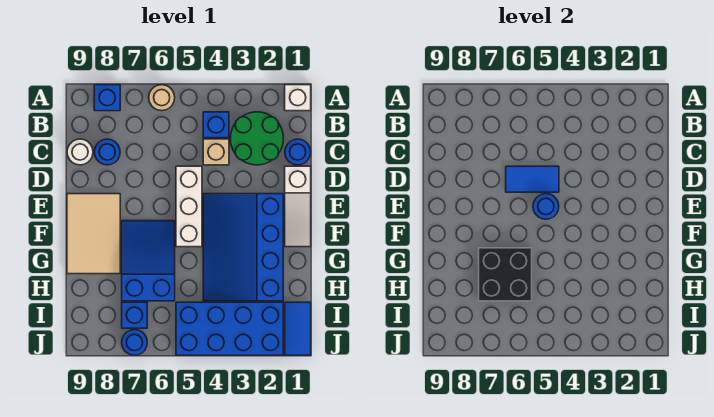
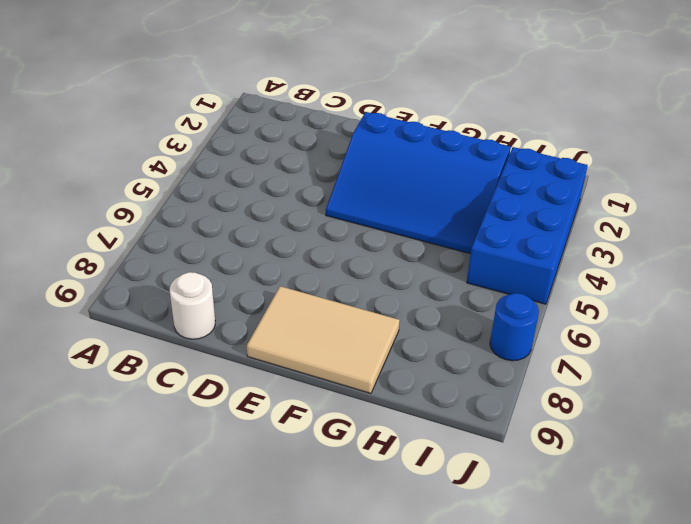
none -> white brick A1 level 1
none -> tan round brick A6 level 1
none -> blue brick A8 level 1

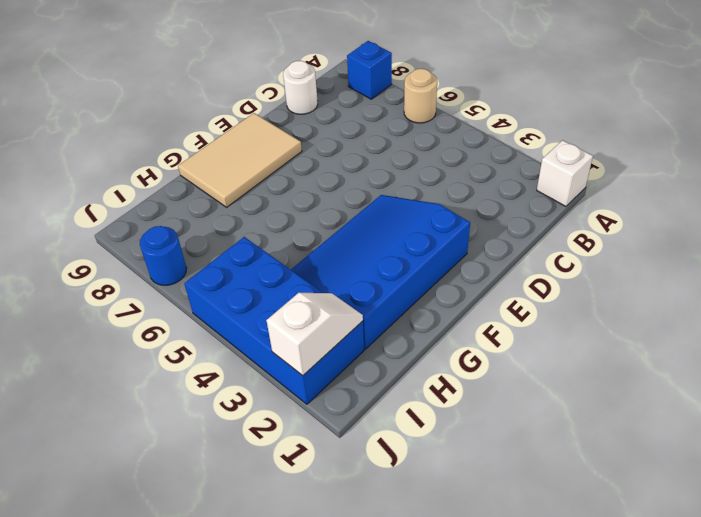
white slope I2:J2 level 2 top J -> none
none -> green round brick B2:C3 level 1
none -> blue brick B4 level 1
none -> blue round brick C1 level 1

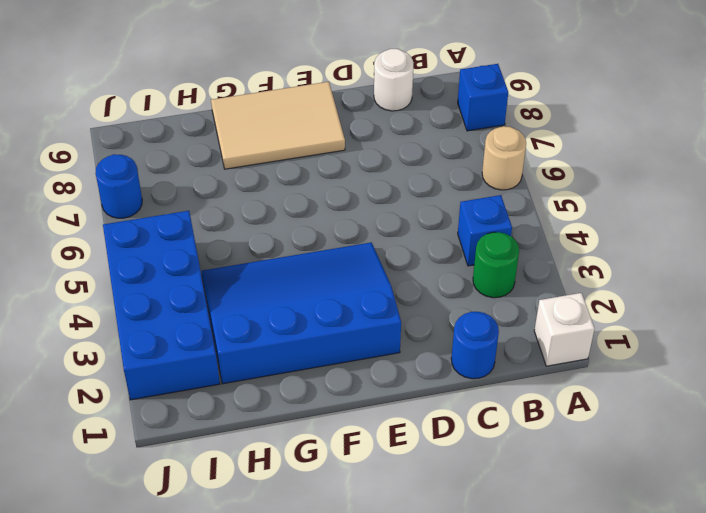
green round brick B3 level 1 -> green round brick B2:C3 level 1
none -> tan brick C4 level 1
none -> blue round brick C8 level 1
none -> white slope D1:F1 level 1 top D

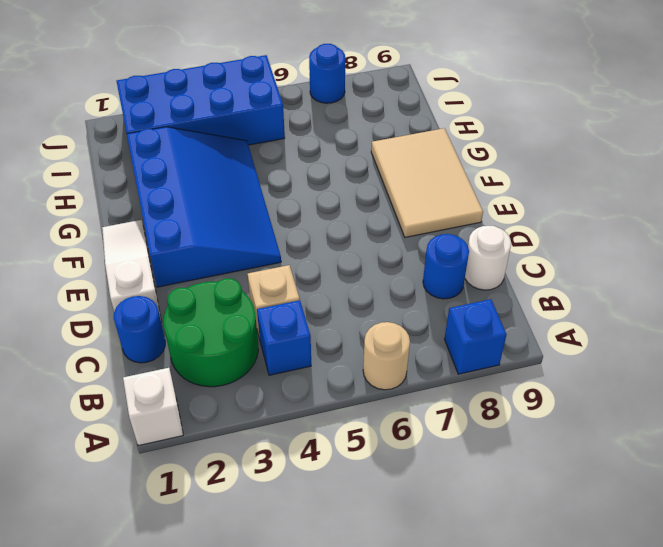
none -> white brick D5:F5 level 1
none -> blue slope F6:H7 level 1 top H
none -> blue tile I1:J1 level 1

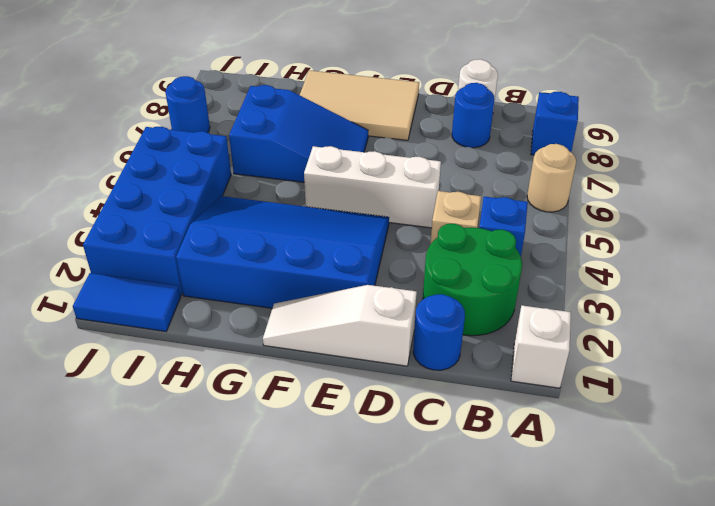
none -> blue brick I7 level 1
none -> blue tile D5:D6 level 2
none -> blue round brick E5 level 2

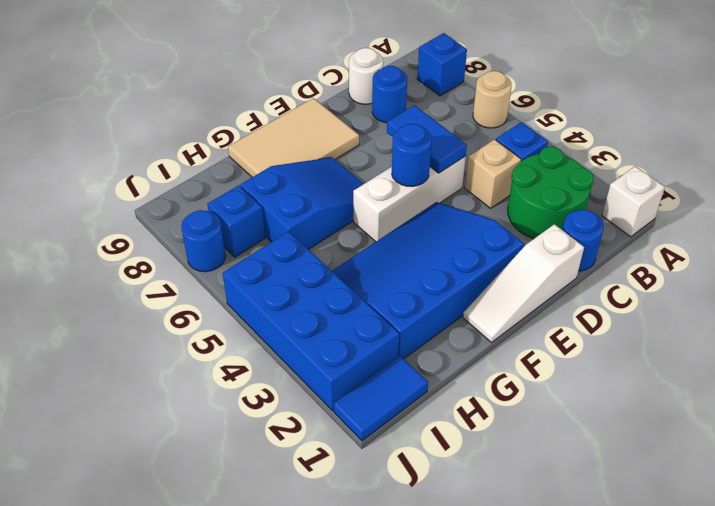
none -> black brick G6:H7 level 2

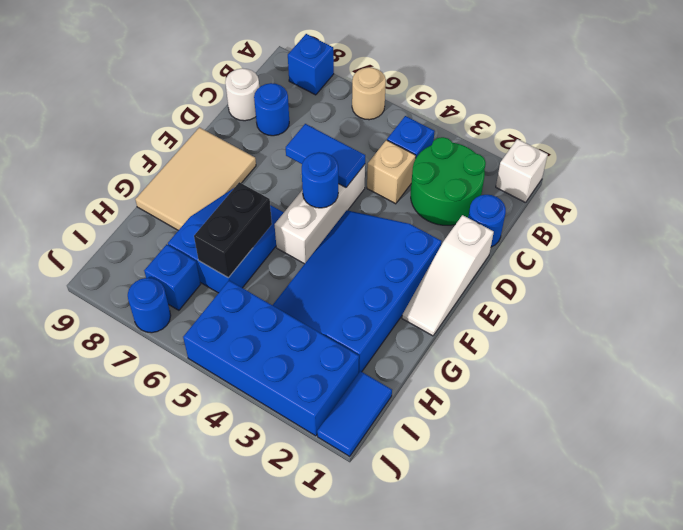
black brick G6:H6 level 2 -> black brick G6:H7 level 2

